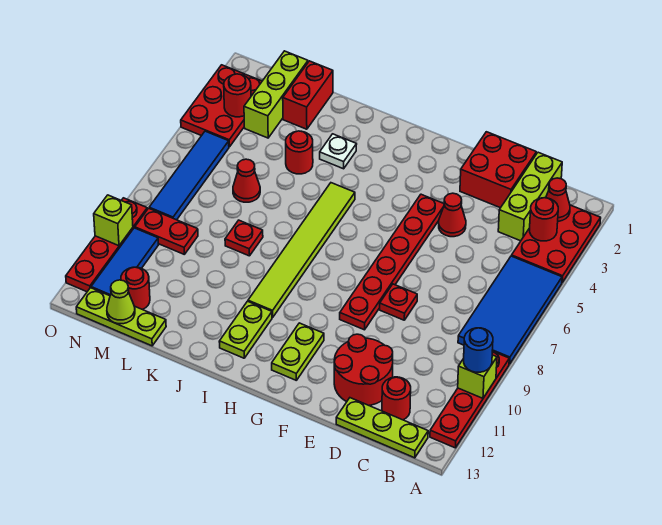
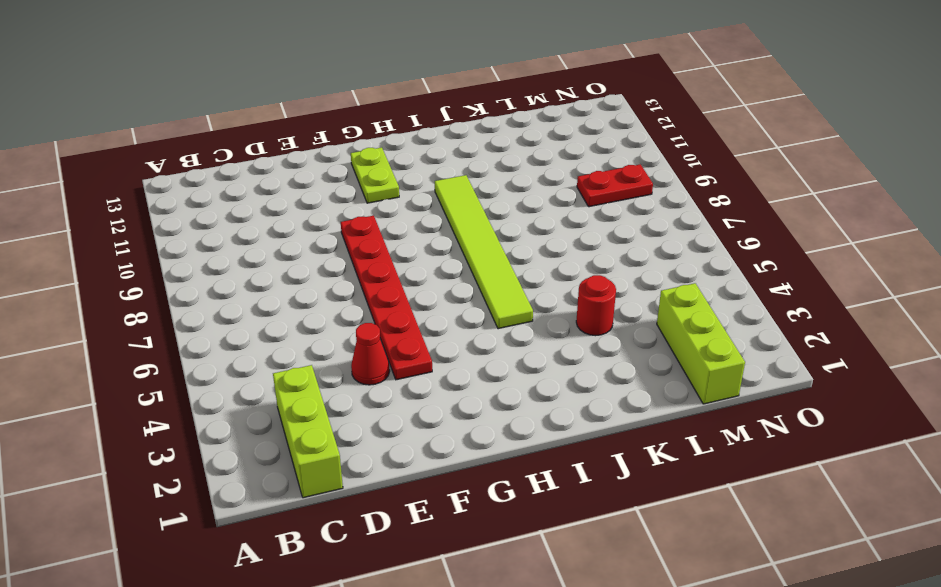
none -> red plate A2:B4 level 1
none -> blue tile A5:B8 level 1
none -> red plate A9:A12 level 1
none -> lime plate B13:D13 level 1

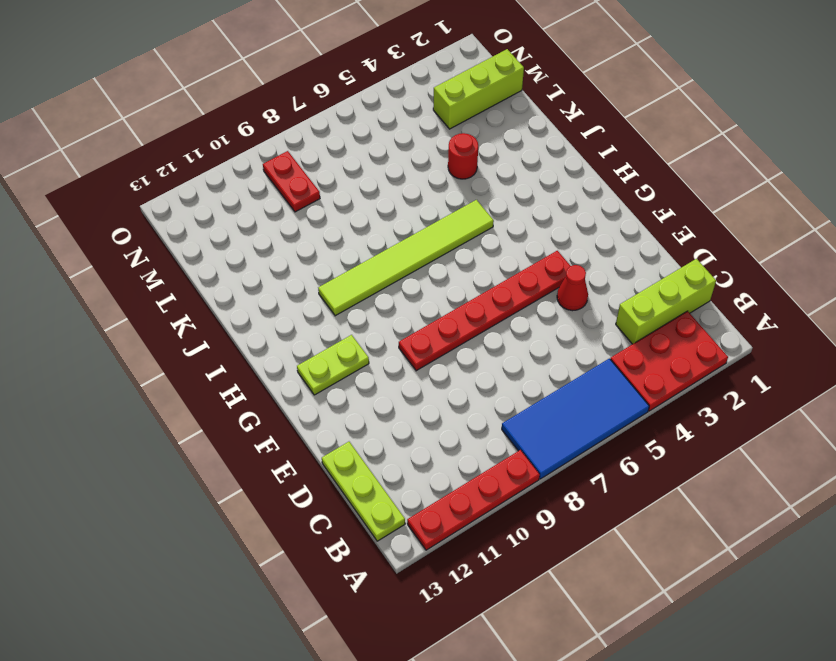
none -> red round brick C12 level 1
none -> red brick D1:E2 level 1
none -> red round brick D11:E12 level 1
none -> red plate E8 level 1

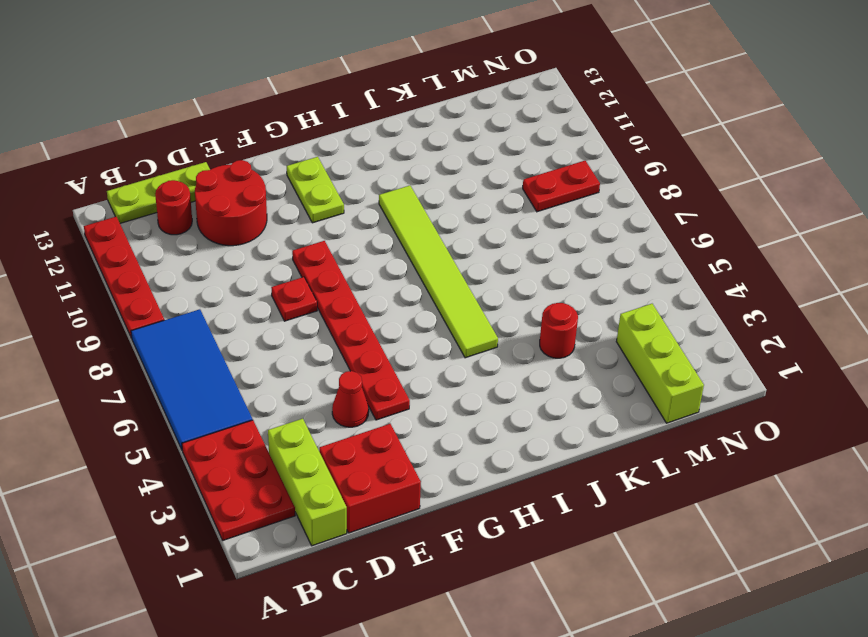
none -> lime plate I11:I12 level 1
none -> white plate J3 level 1
none -> red plate K8 level 1
none -> red brick L1:L2 level 1

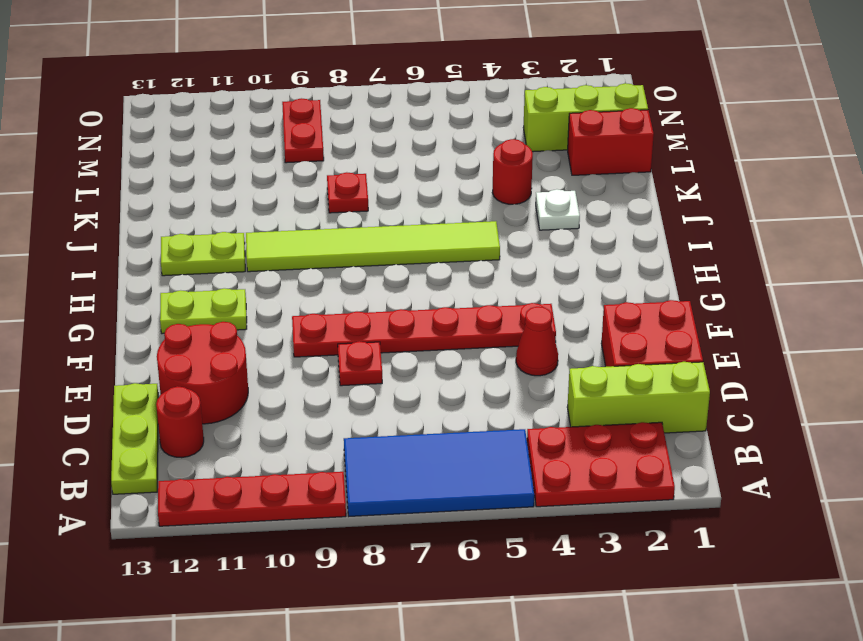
none -> red cone L6 level 1
none -> lime plate L13:N13 level 1
none -> red round brick M12 level 1
none -> red plate N2:O4 level 1

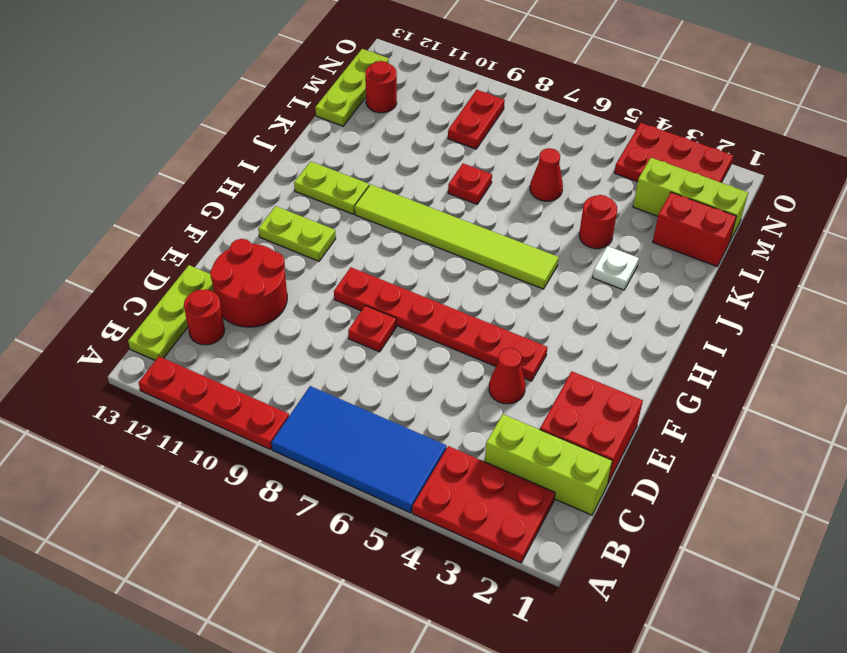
none -> blue tile N5:N8 level 1
none -> blue tile N10:N12 level 1
none -> red plate O9:O12 level 1
none -> lime brick A10 level 2

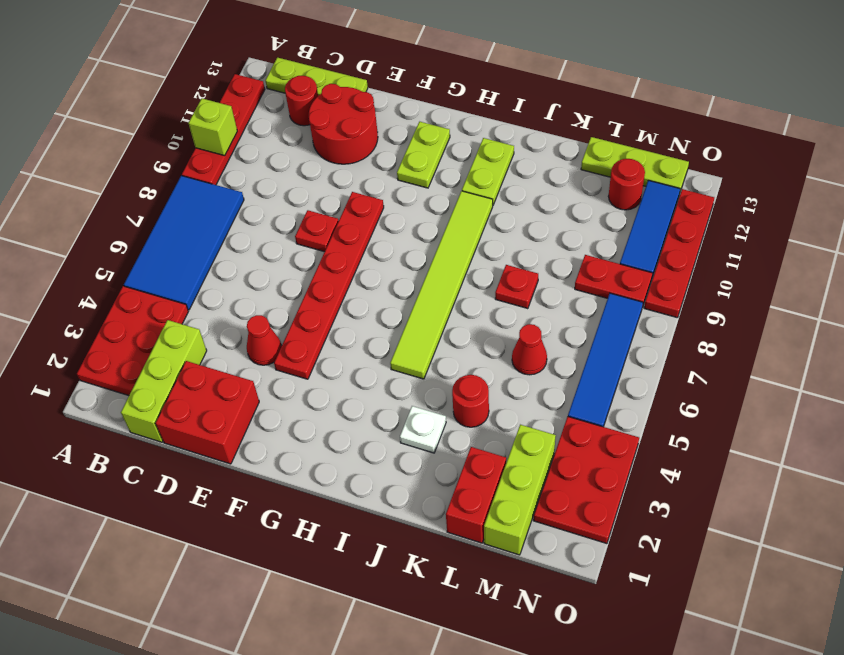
none -> red cone B2 level 2
none -> red round brick B3 level 2
none -> lime cone M13 level 2
none -> red round brick N3 level 2

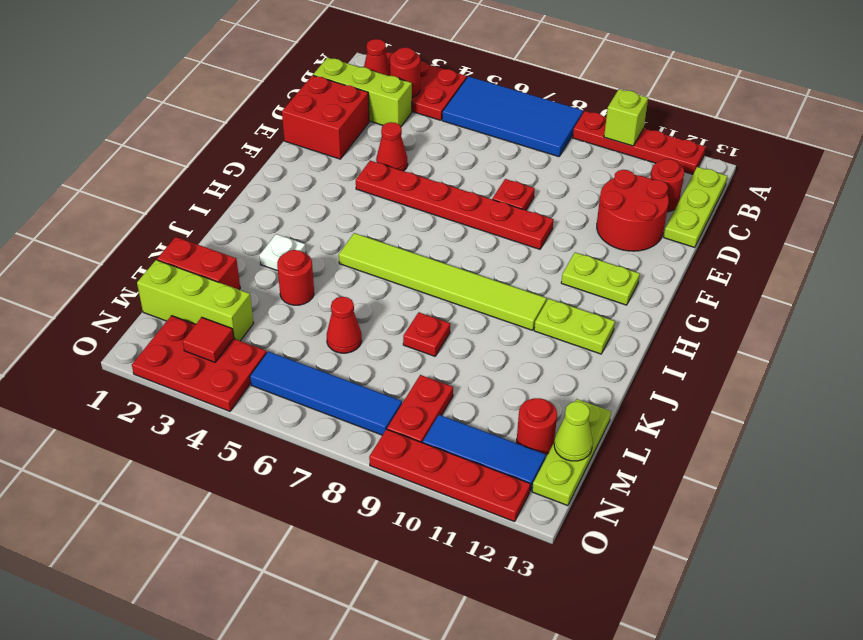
red tile N3 level 2 -> red round brick N3 level 2
none -> lime brick O10 level 2
none -> blue round brick A10 level 3

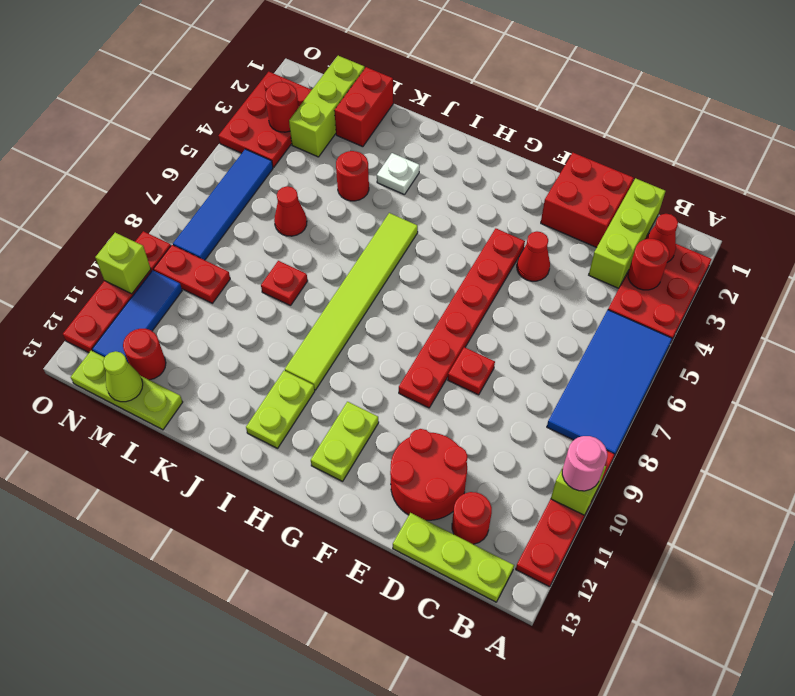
pink round brick A10 level 3 -> blue round brick A10 level 3

